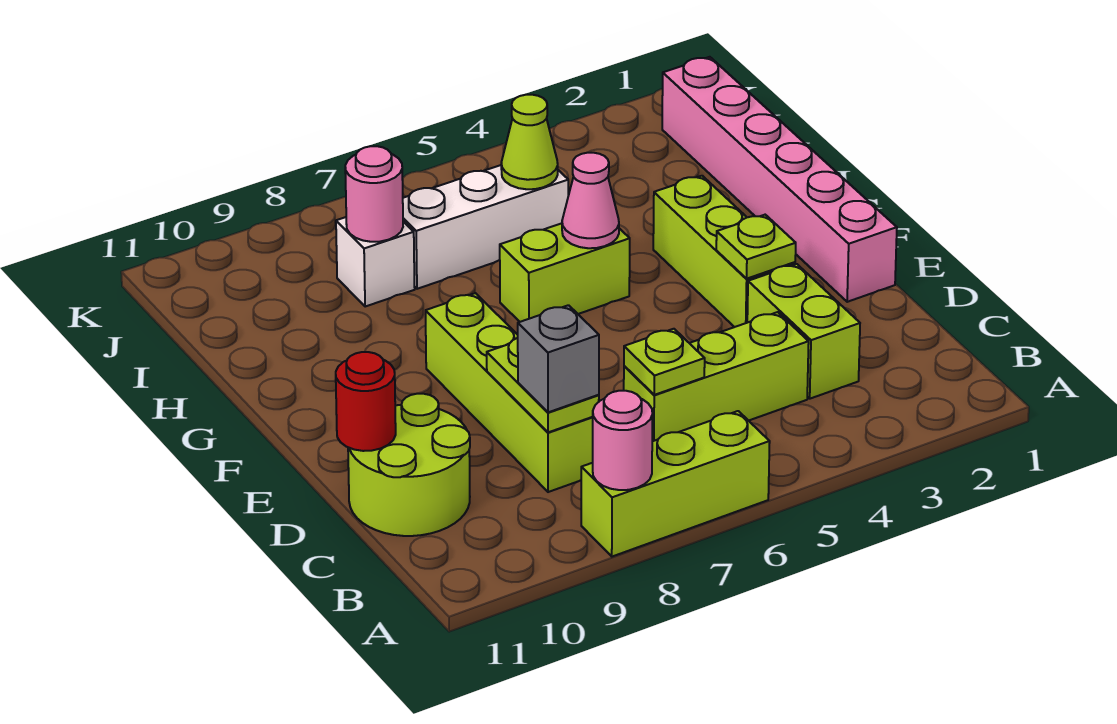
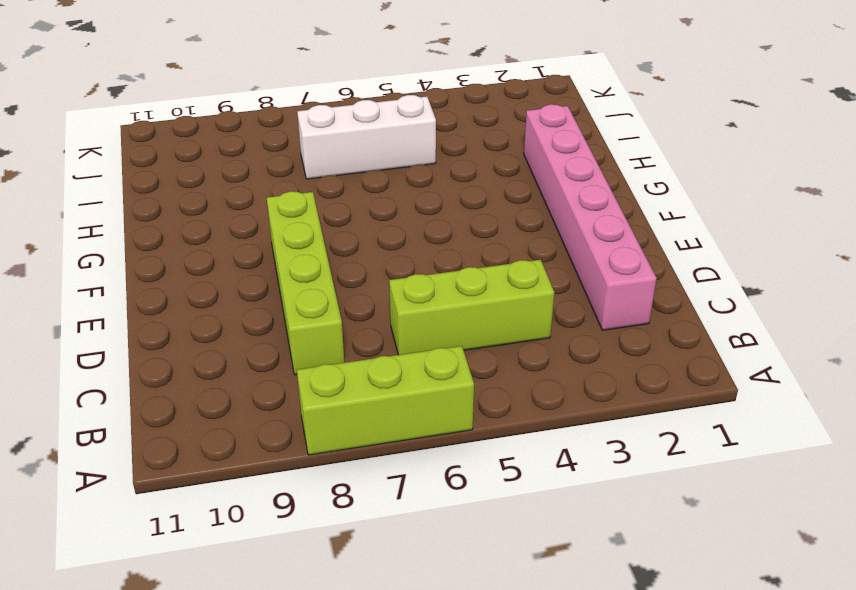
pink brick C2:H2 level 1 -> pink brick E1:J1 level 1
none -> lime brick C3:D3 level 1
none -> lime round brick C10:D11 level 1
none -> lime brick E3:G3 level 1

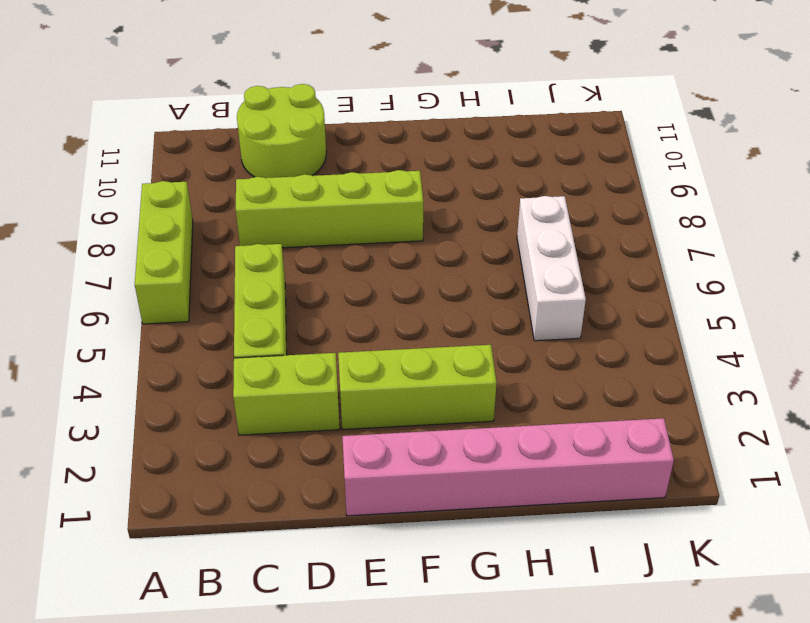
none -> lime brick G5:G6 level 1
none -> white brick I8 level 1
none -> pink round brick A8 level 2

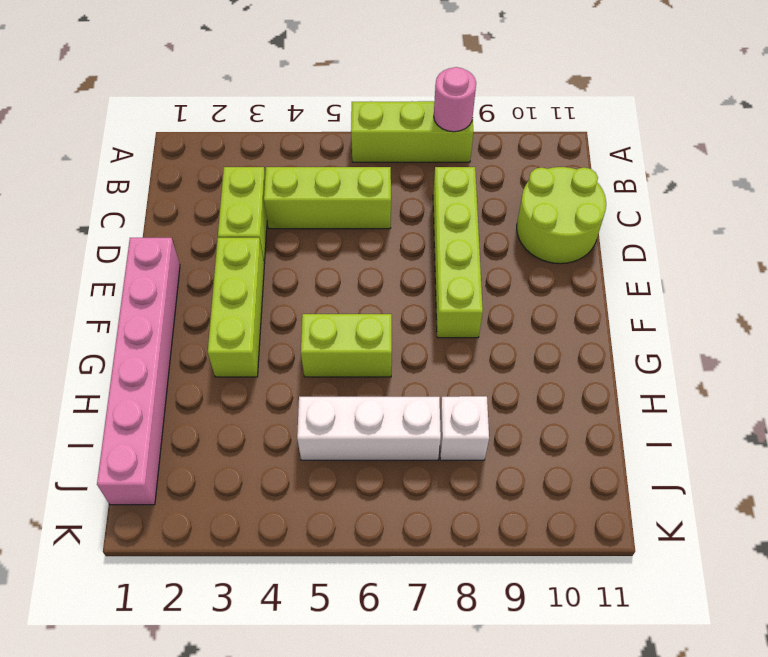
none -> lime plate C6 level 2
none -> lime plate C8:D8 level 2
none -> red round brick D11 level 2

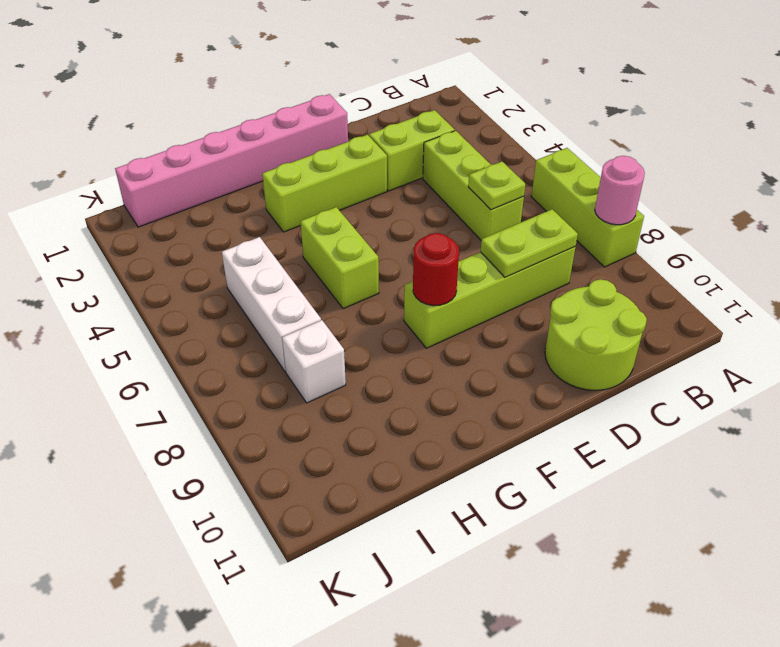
red round brick F8 level 2 -> red round brick D11 level 2
none -> lime plate E3 level 2
none -> pink cone G5 level 2
none -> lime cone I5 level 2

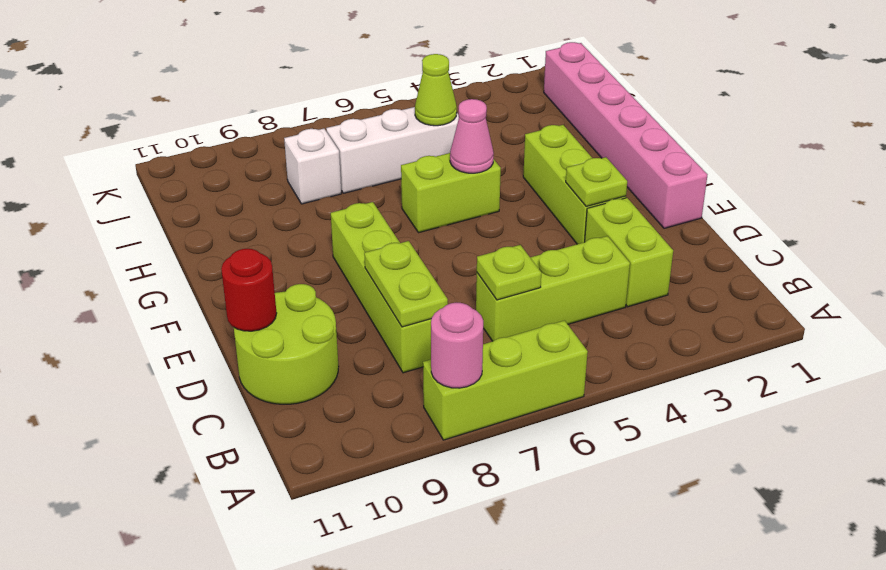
none -> pink round brick I8 level 2
none -> grey brick C8 level 3

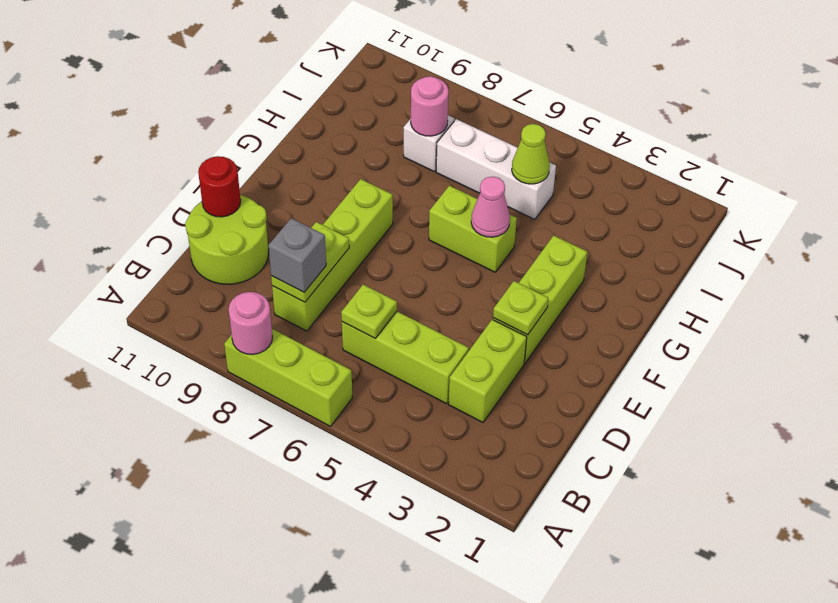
none -> pink brick E1:J1 level 1

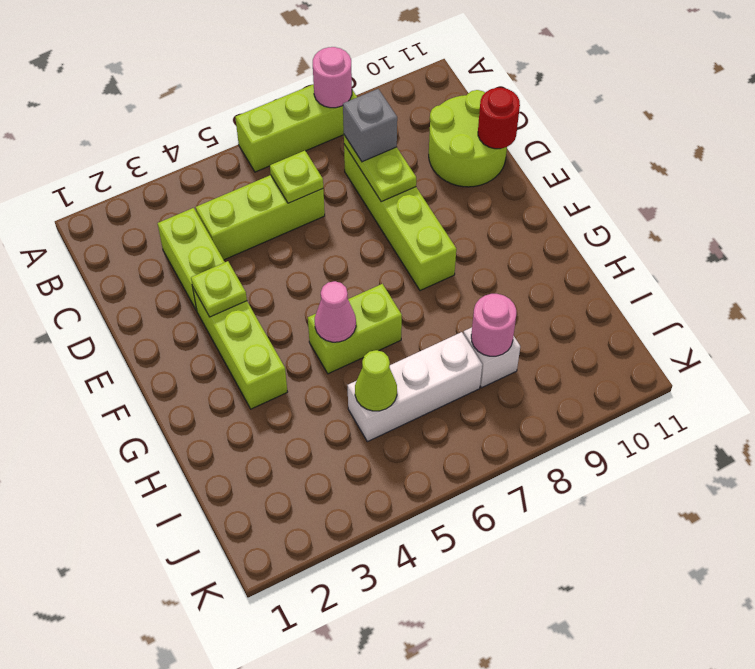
none -> pink brick E1:J1 level 1

